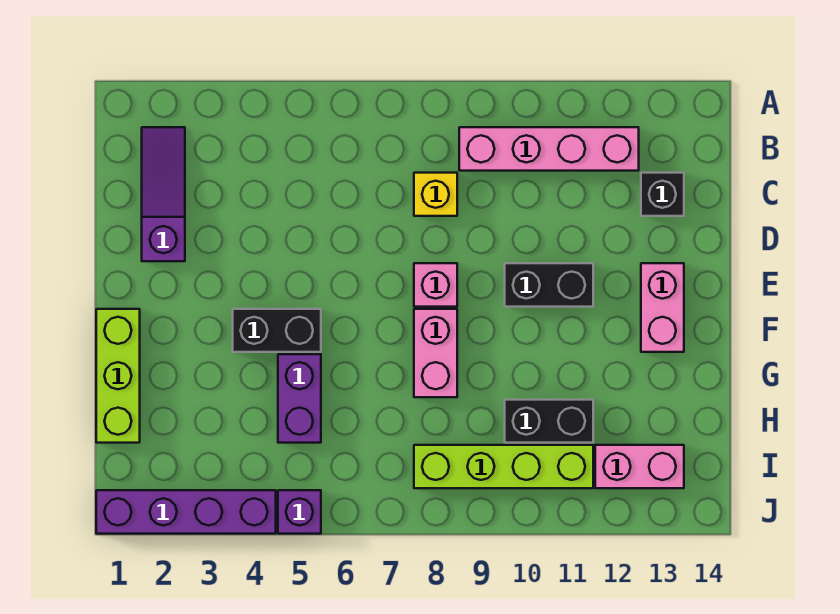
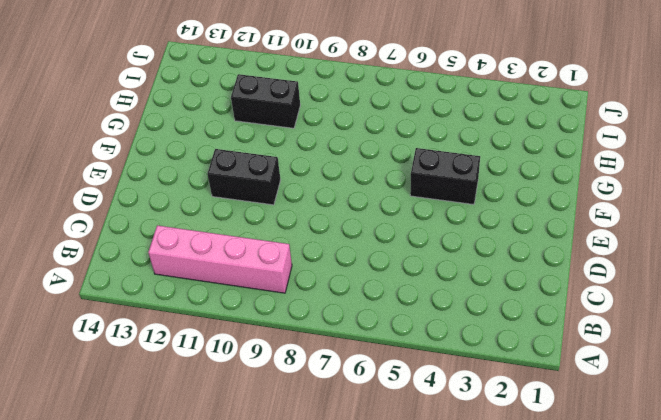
none -> purple slope B2:D2 level 1 top D
none -> yellow brick C8 level 1
none -> black brick C13 level 1

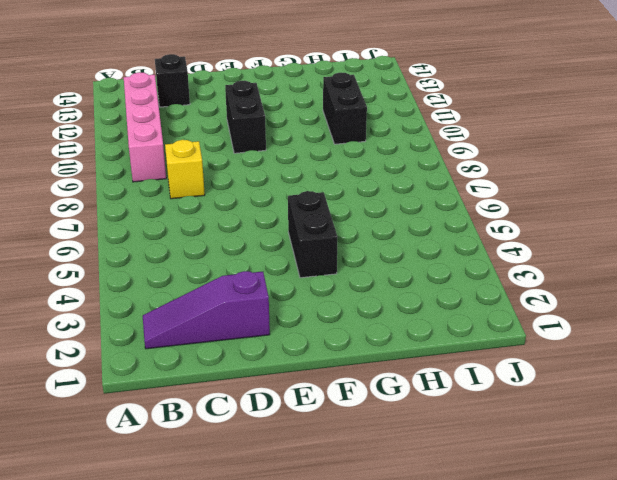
none -> pink brick E8 level 1
none -> pink brick E13:F13 level 1
none -> lime brick F1:H1 level 1

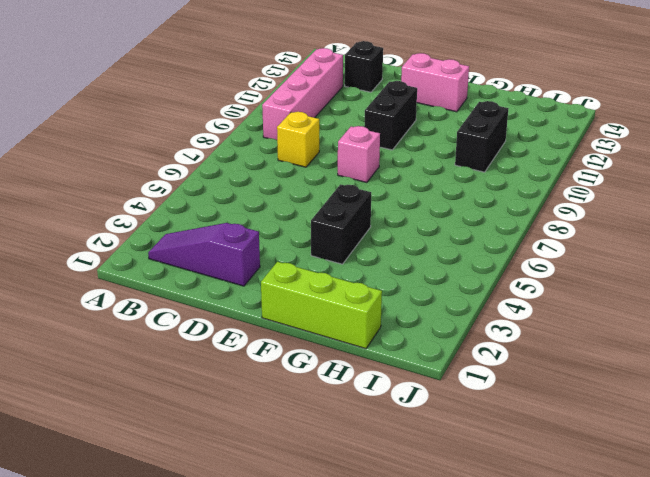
none -> pink brick F8:G8 level 1
none -> purple brick G5:H5 level 1
none -> lime brick I8:I11 level 1

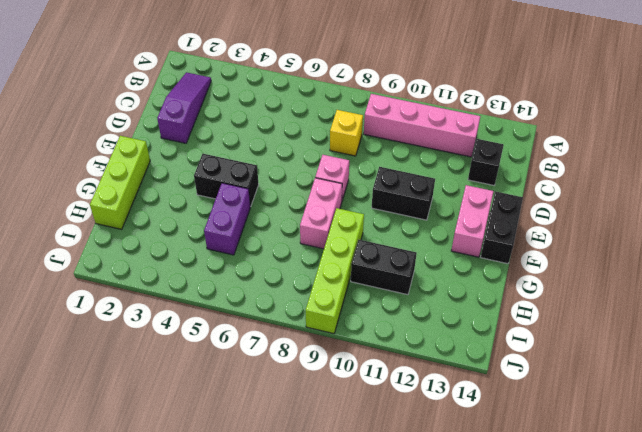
black brick E14:F14 level 1 -> none
lime brick G9:J9 level 1 -> lime brick I8:I11 level 1
none -> pink brick I12:I13 level 1
none -> purple brick J1:J4 level 1
none -> purple brick J5 level 1

